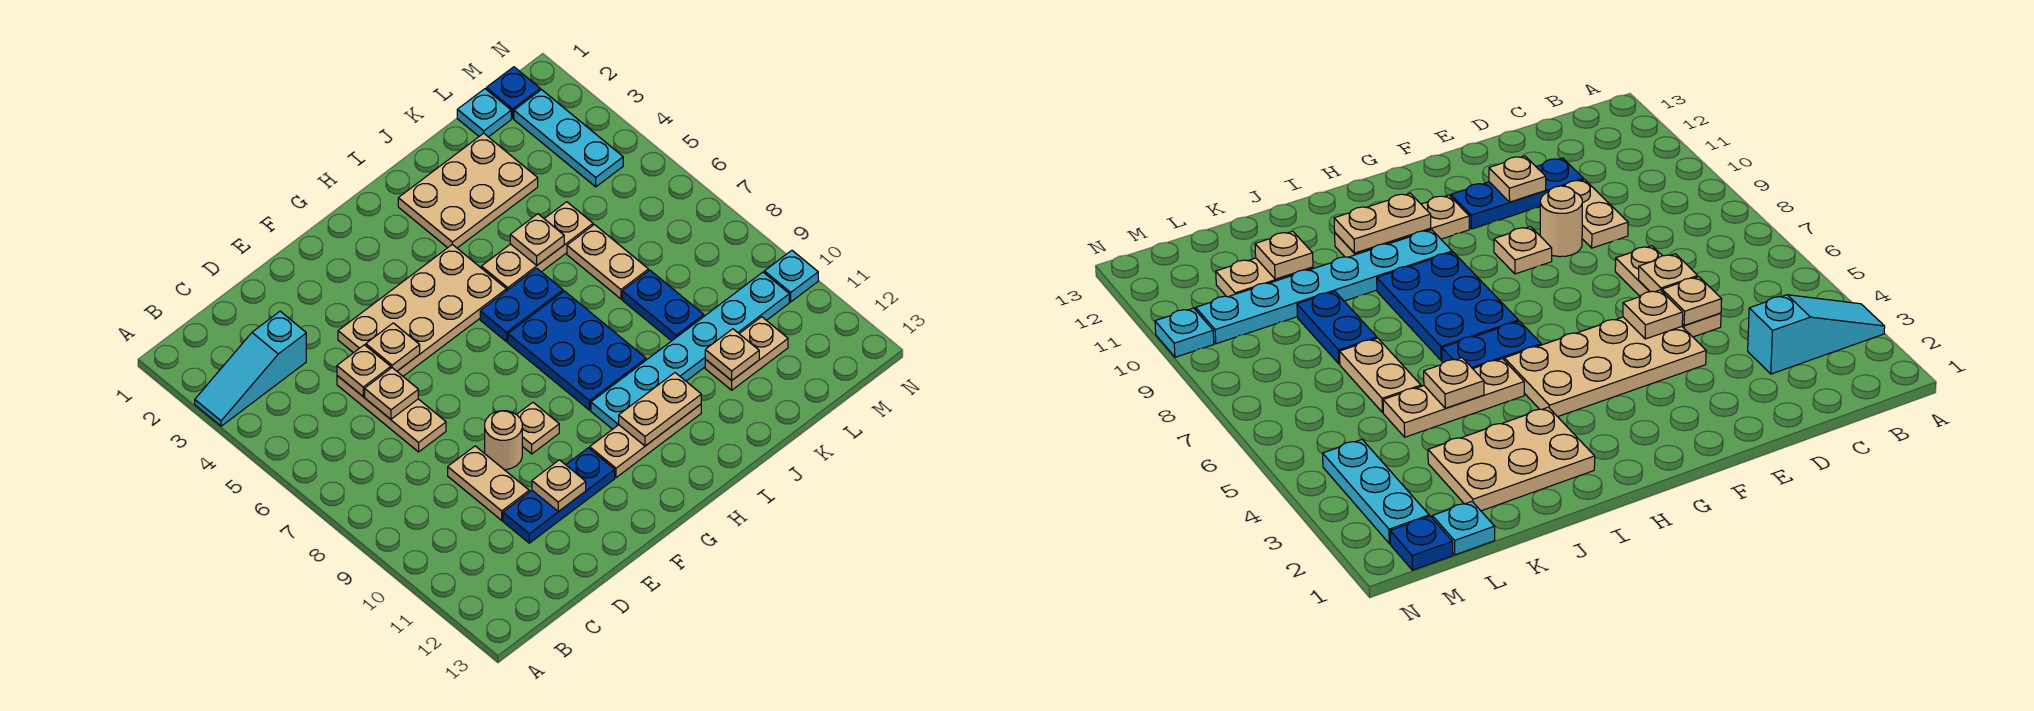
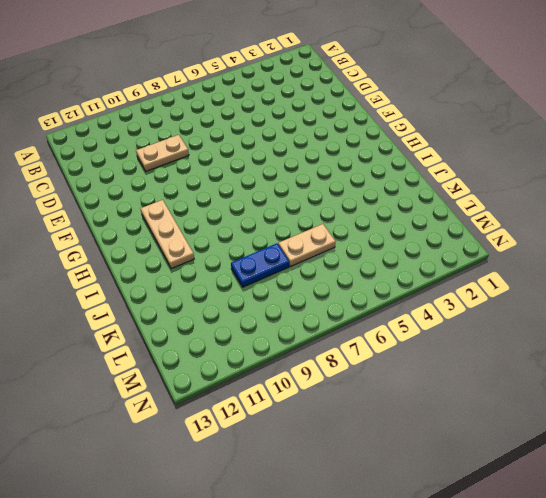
none -> cyan slope A3:C3 level 1 top C
none -> tan plate D5:D7 level 1
none -> blue plate D11:F11 level 1

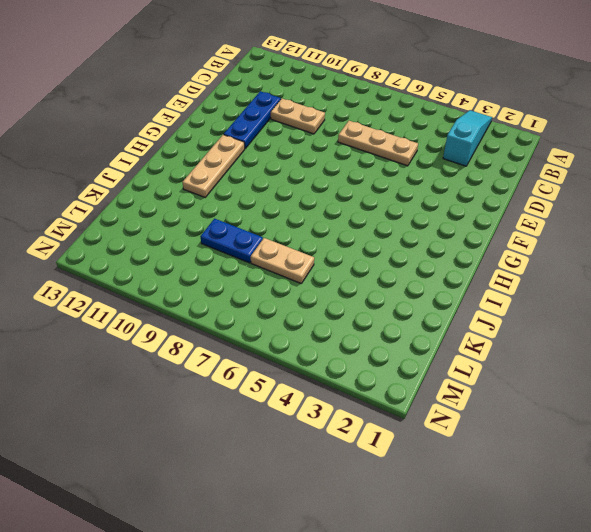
none -> tan plate E4:H5 level 1
none -> tan round brick E9 level 1
none -> tan plate F9 level 1

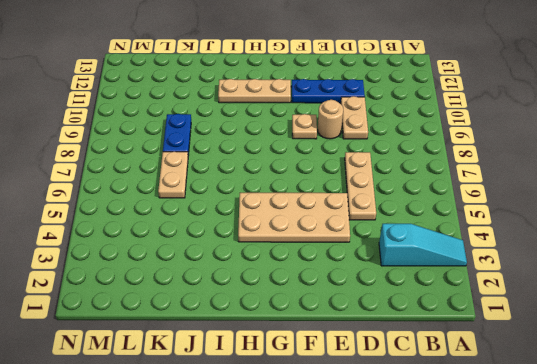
none -> blue plate H6:I6 level 1
none -> blue plate H7:I9 level 1
none -> cyan plate H10:M10 level 1

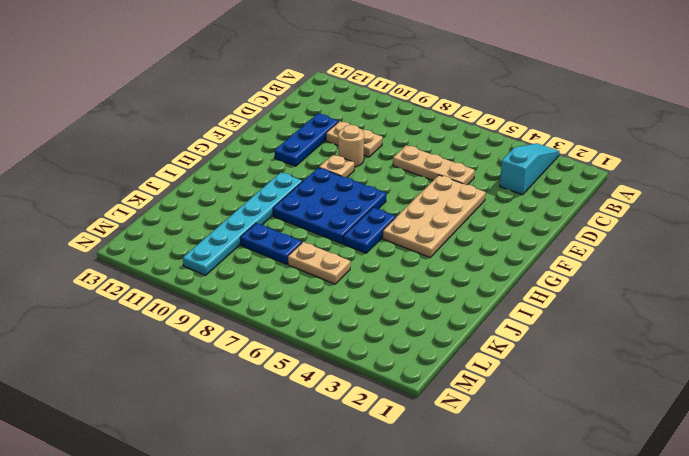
blue plate G7:I9 level 1 -> blue plate H7:I9 level 1
none -> tan plate G11:I11 level 1
none -> tan plate I2:K3 level 1
none -> tan plate I5:K5 level 1

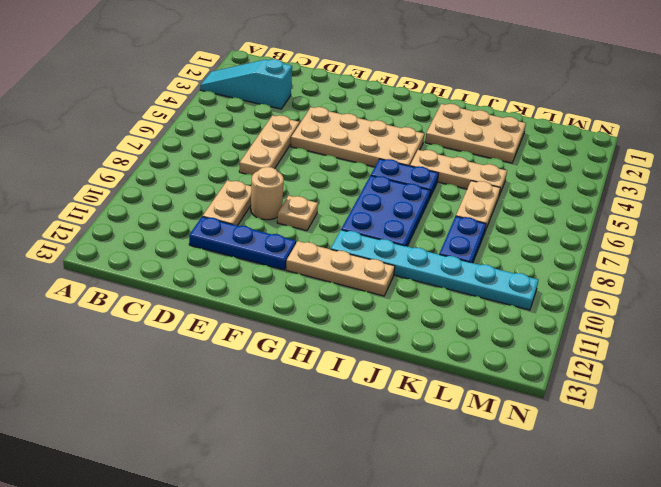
none -> tan plate K11:L11 level 1
none -> cyan plate L1 level 1
none -> blue plate M1 level 1

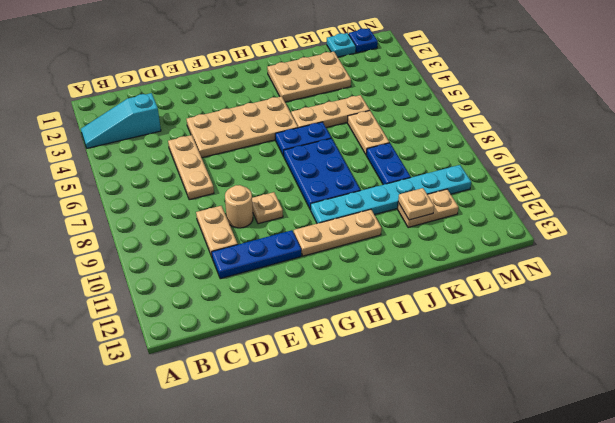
none -> cyan plate M2:M4 level 1
none -> cyan plate N10 level 1
none -> tan plate D5 level 2

